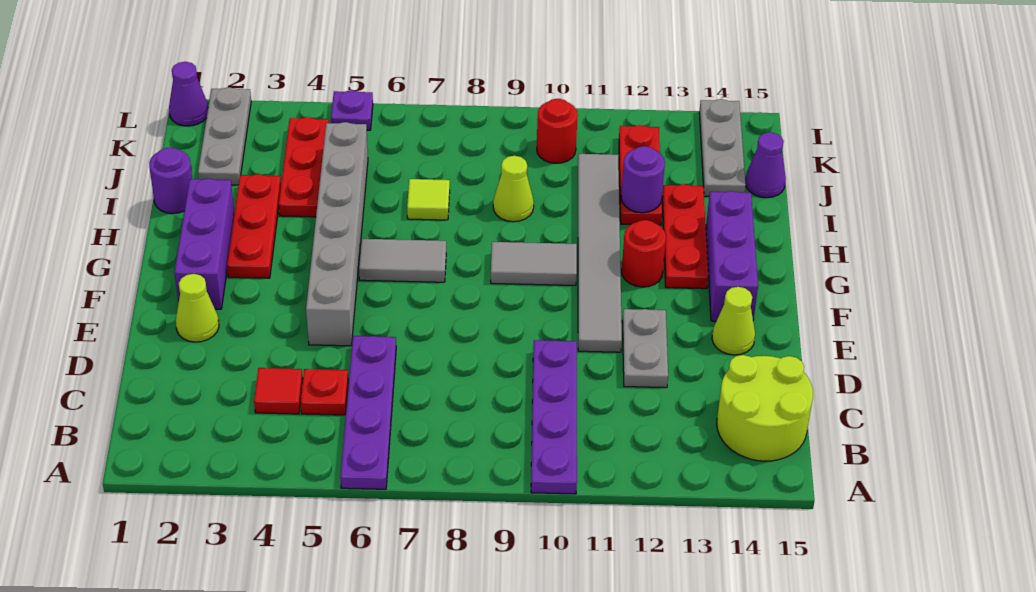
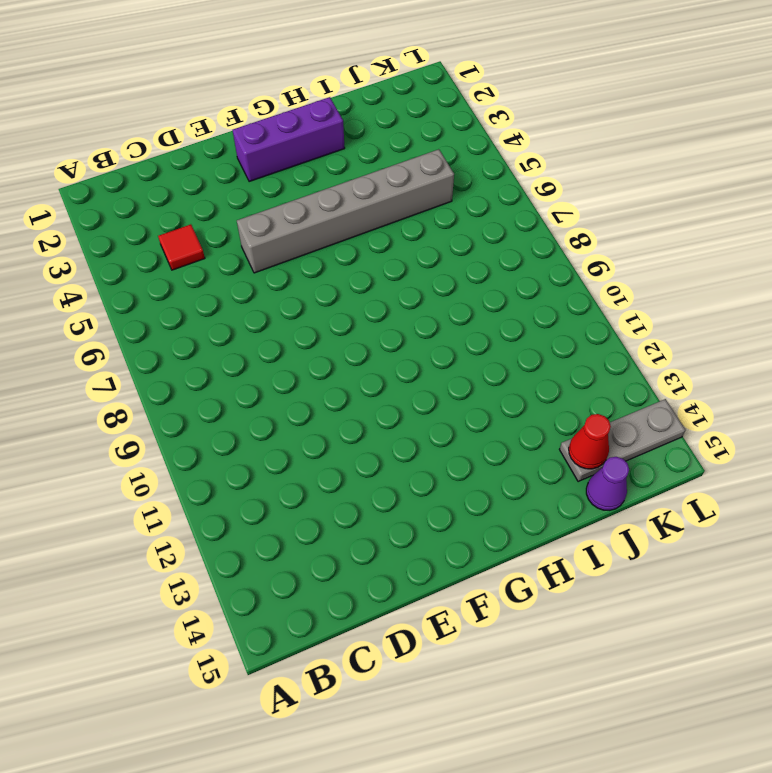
red cone J14 level 2 -> none
none -> purple plate A6:D6 level 1
none -> purple plate A10:D10 level 1
none -> lime round brick B14:C15 level 1

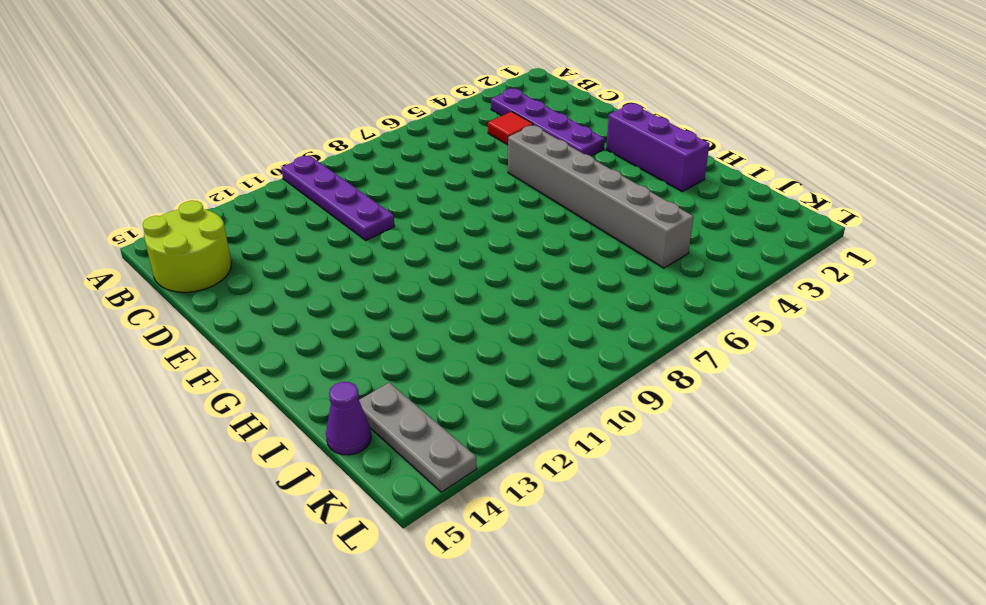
purple plate B3:E3 level 1 -> purple plate A6:D6 level 1
none -> red plate C5 level 1
none -> grey plate D12:E12 level 1
none -> lime cone E2 level 1

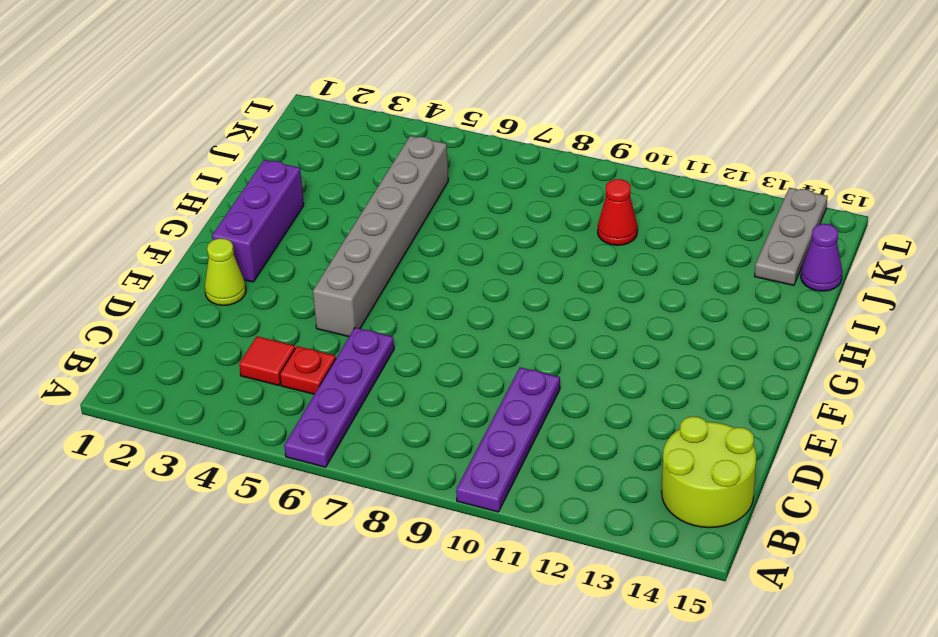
red cone J10 level 1 -> none
none -> grey plate D12:E12 level 1
none -> grey tile E11:J11 level 1
none -> lime cone E14 level 1

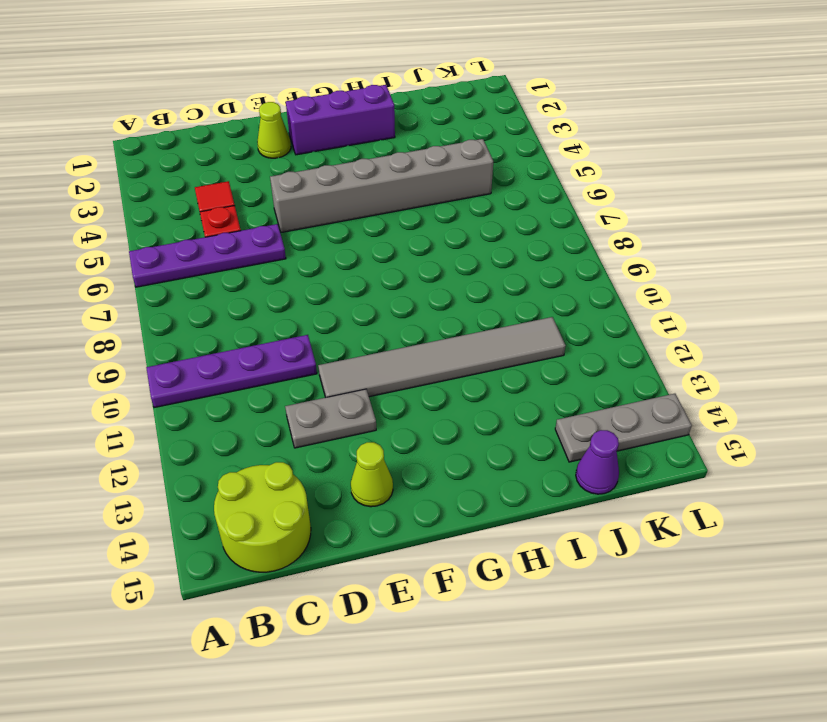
none -> purple brick F14:H14 level 1
none -> red plate G3:I3 level 1
none -> grey tile G6:G7 level 1

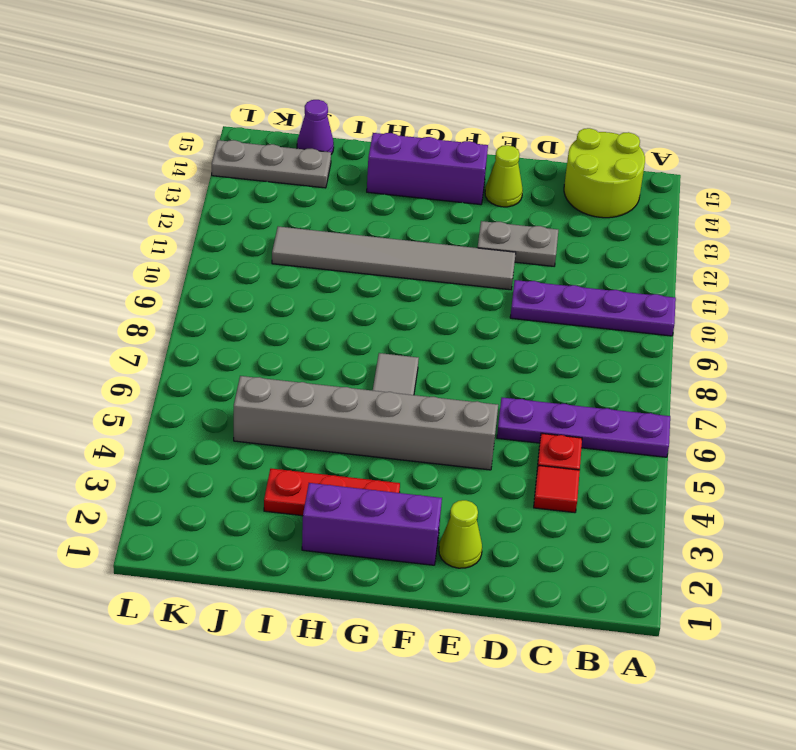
none -> grey tile G9:G10 level 1
none -> red round brick G12 level 1
none -> red plate G13:I13 level 1

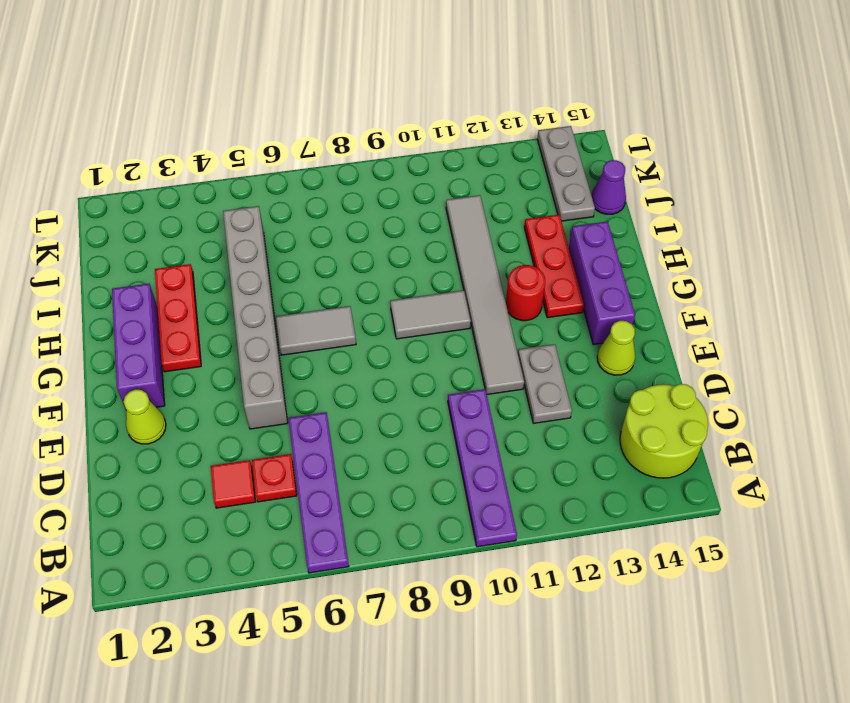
none -> purple round brick I1 level 1
none -> red plate I4:K4 level 1
none -> lime tile I7 level 1

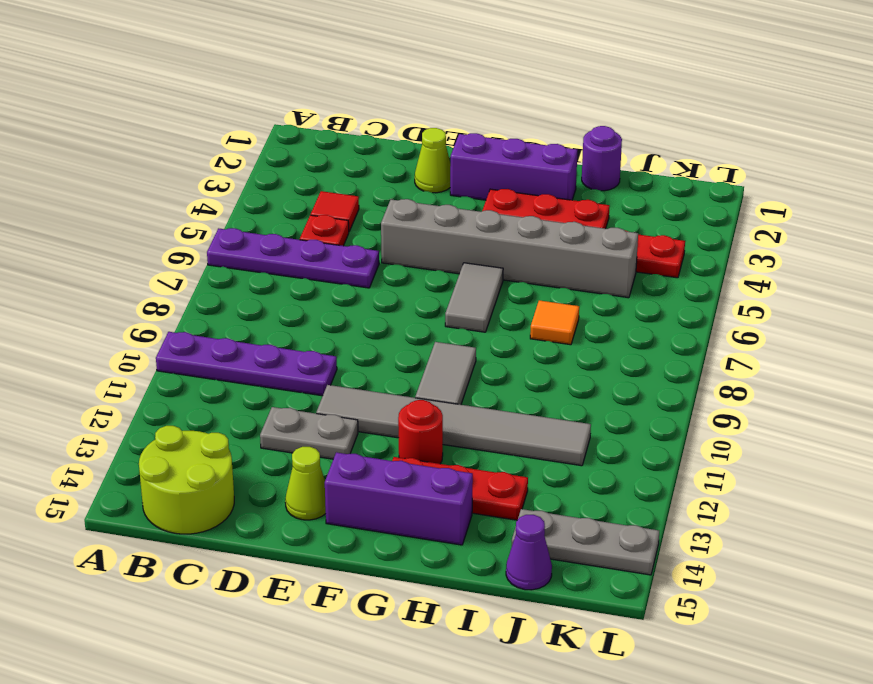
orange tile I7 level 1 -> lime tile I7 level 1
none -> lime cone I9 level 1
none -> red plate I12:K12 level 1
none -> grey plate J2:L2 level 1

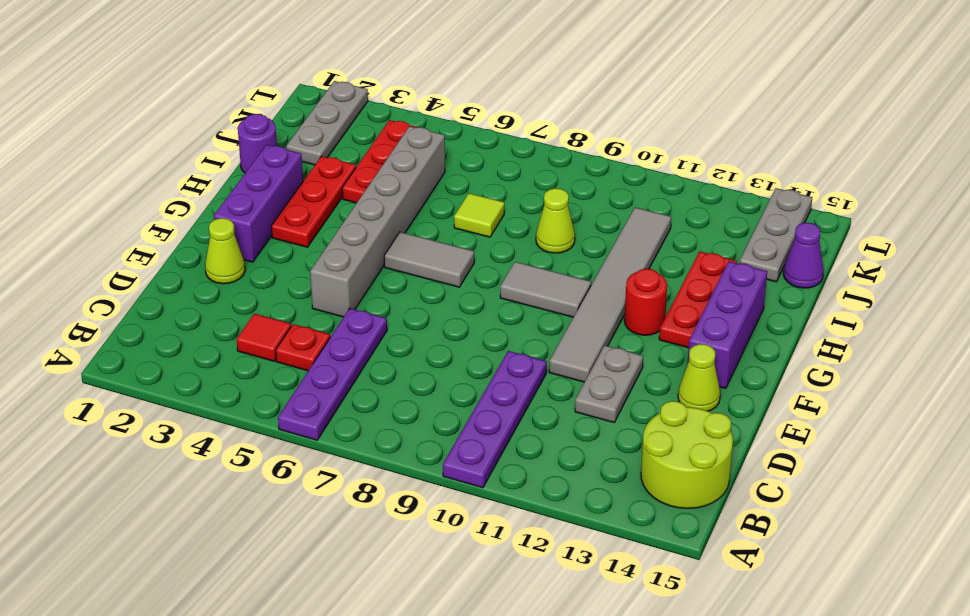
none -> red plate I12:K12 level 1
none -> red round brick K10 level 1
none -> purple cone L1 level 1

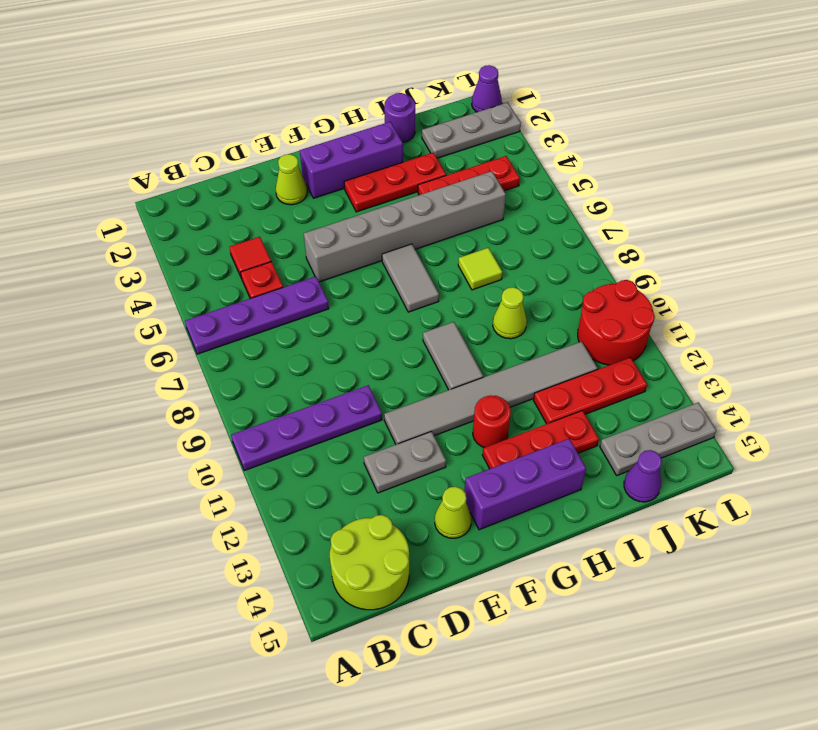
red round brick K10:L11 level 1 -> red round brick K10 level 1
none -> purple plate L5 level 1
none -> purple round brick I12 level 2

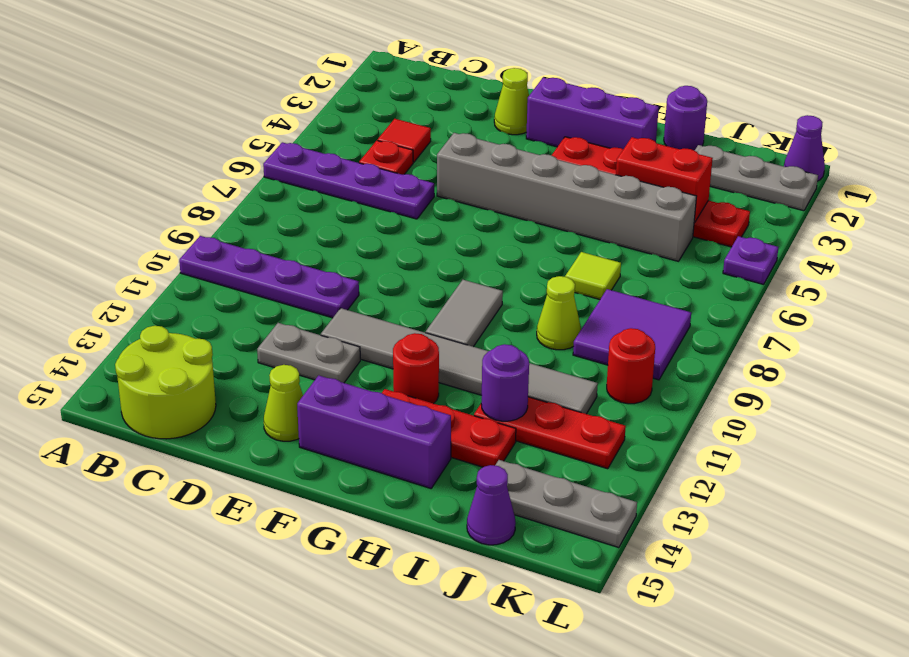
red brick I4:J4 level 2 -> none
purple tile J8:K9 level 1 -> none
none -> grey tile G6:G7 level 1

